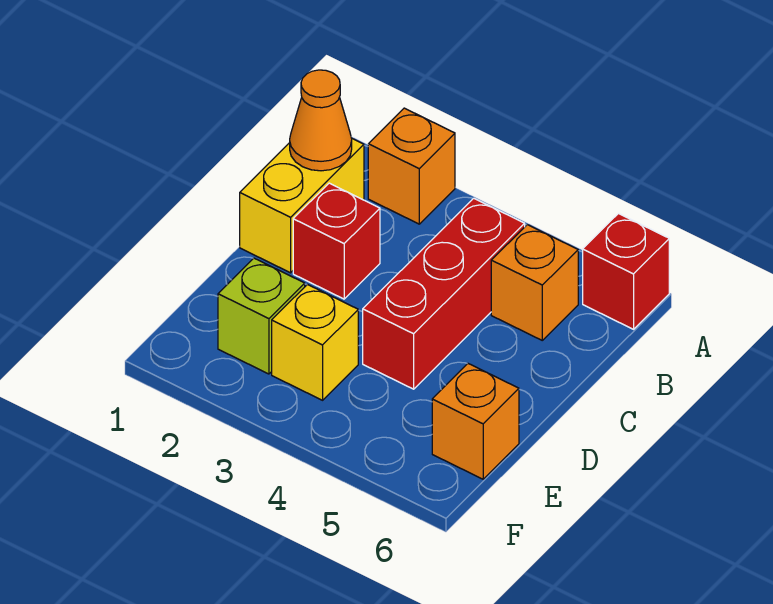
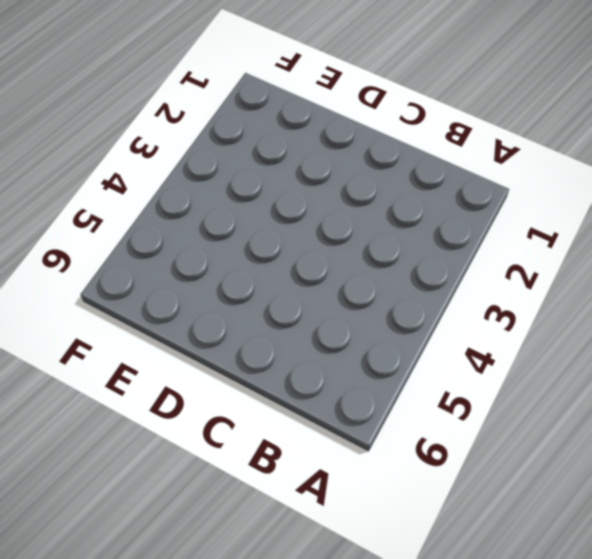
none -> orange brick A2 level 1
none -> red brick A6 level 1

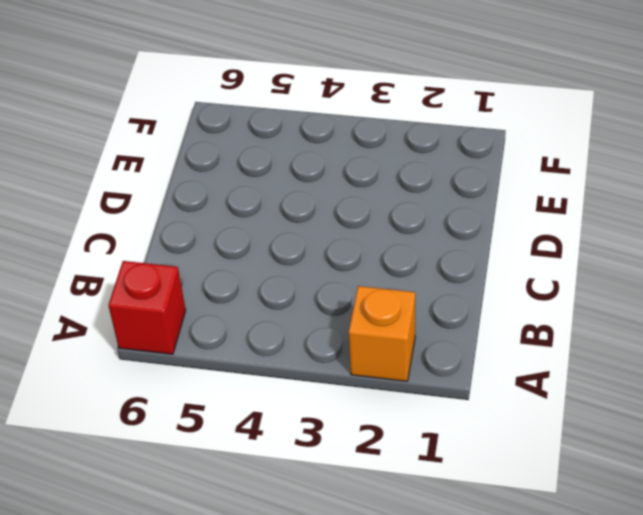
none -> yellow brick B1:C1 level 1
none -> red brick B4:D4 level 1

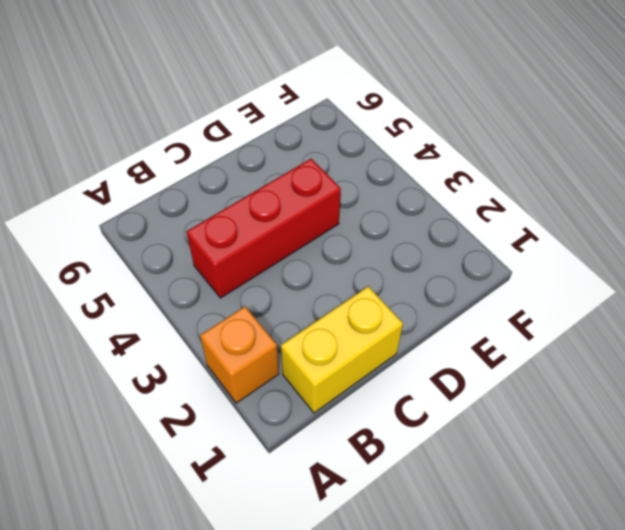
none -> red brick A6 level 1
none -> orange brick B5 level 1

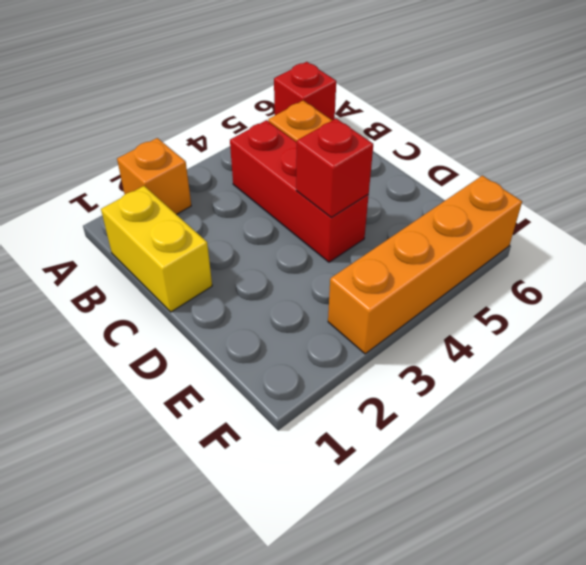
red brick D4 level 2 -> red brick C2 level 1
orange brick F3:F6 level 1 -> none
none -> lime brick E2 level 1
none -> yellow brick E3 level 1

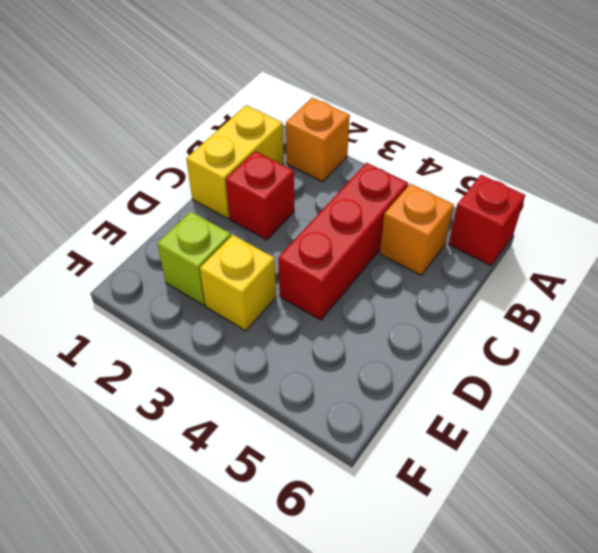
none -> orange brick E6 level 1
none -> orange cone B1 level 2

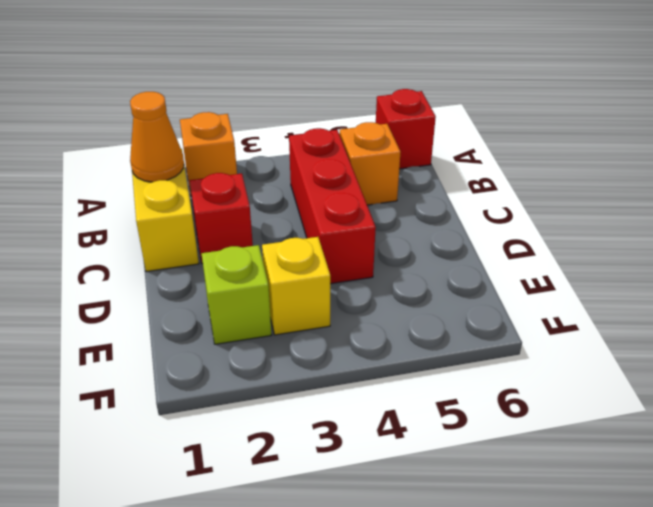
none -> orange brick E6 level 1

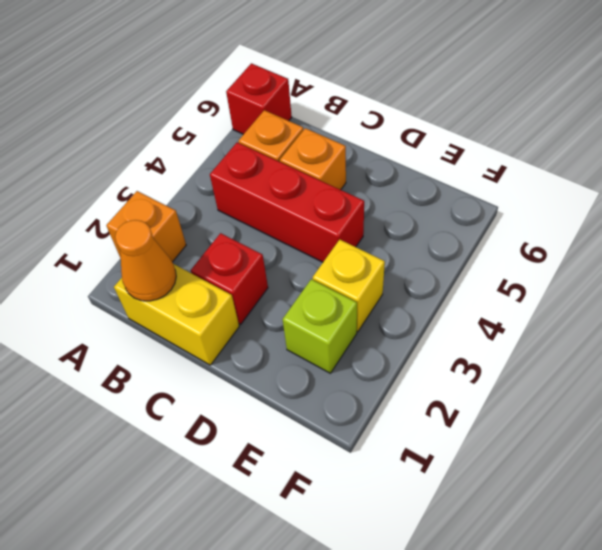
orange brick C5 level 1 -> orange brick E6 level 1

